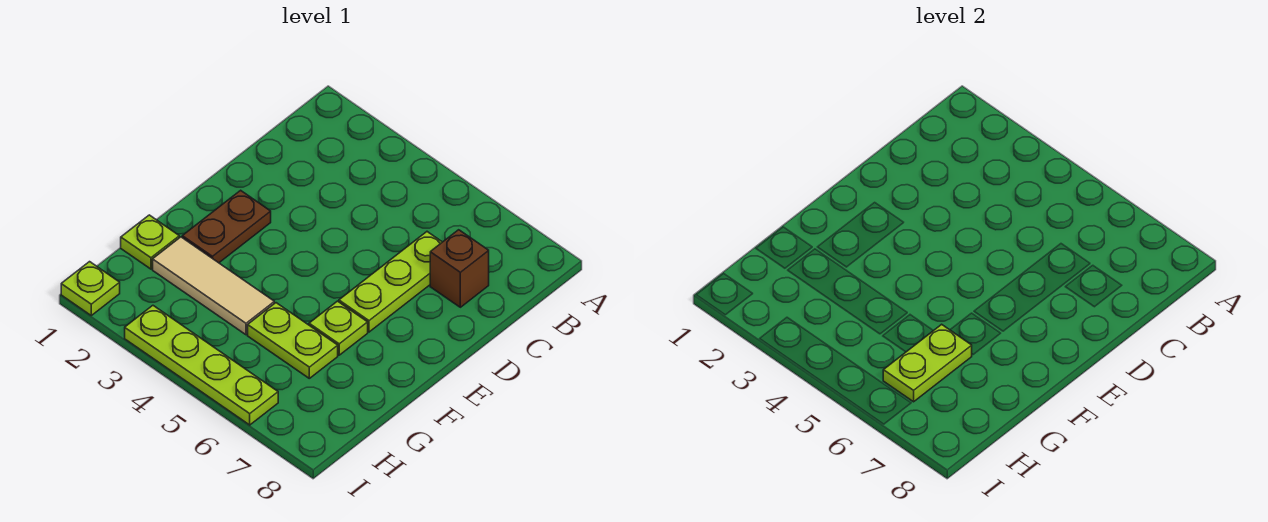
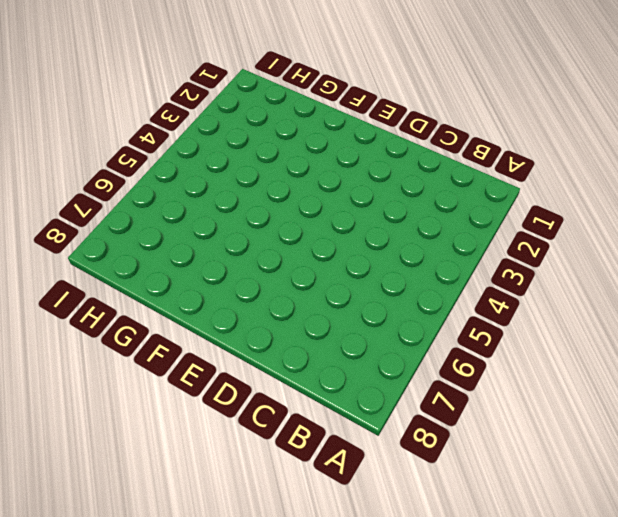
none -> lime plate C6:E6 level 1
none -> brown brick C7 level 1

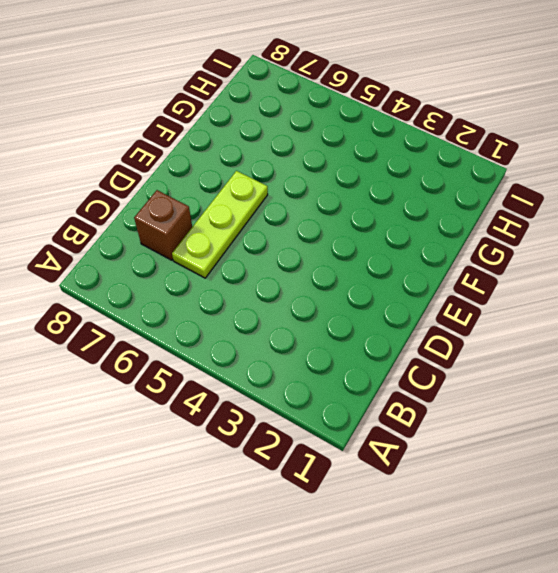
none -> brown plate E2:F2 level 1
none -> lime plate F6 level 1

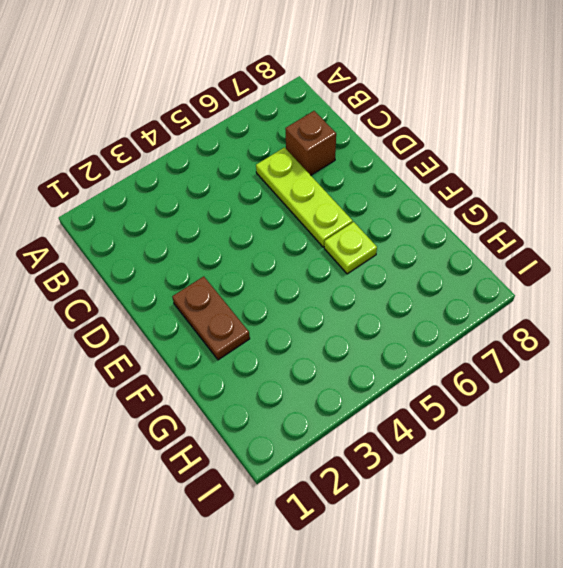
none -> lime plate G1 level 1
none -> tan tile G2:G4 level 1

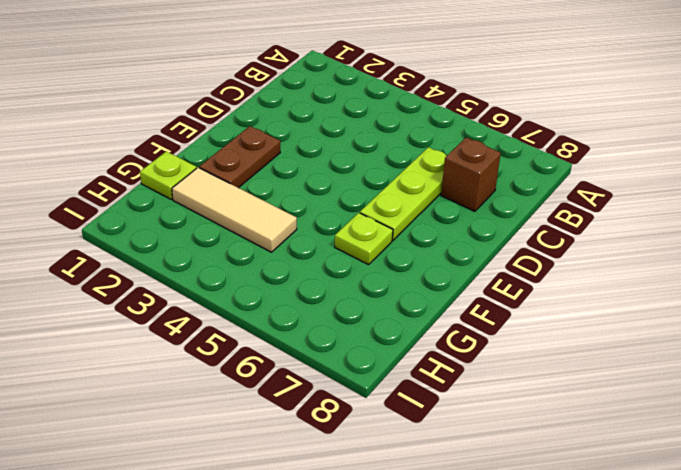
none -> lime plate G5:G6 level 1
none -> lime plate I1 level 1

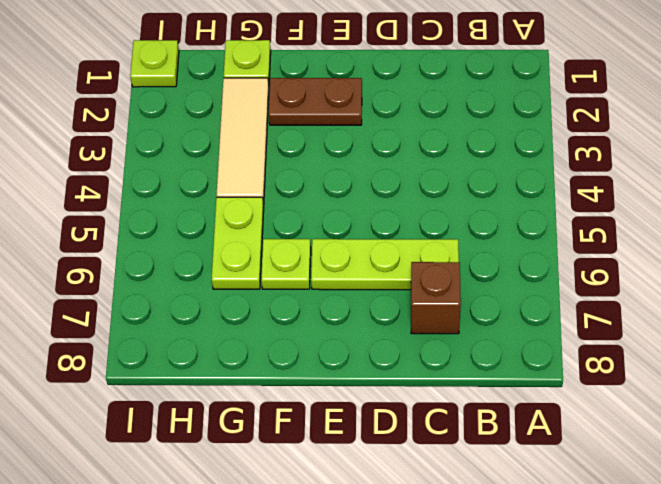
none -> lime plate I3:I6 level 1
none -> lime plate G6:H6 level 2

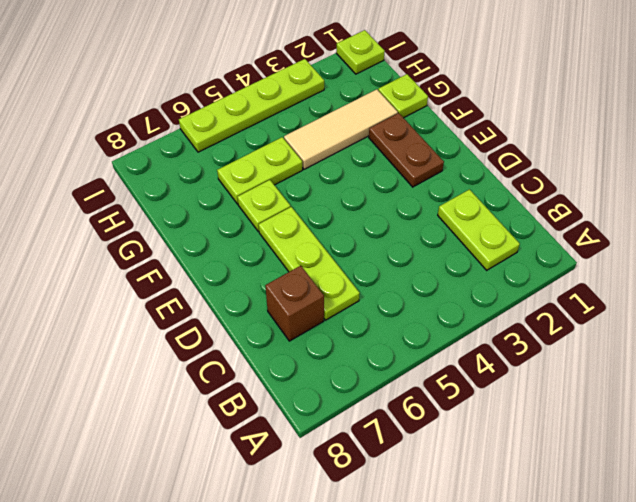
lime plate B2:C2 level 1 -> lime plate G6:H6 level 2

